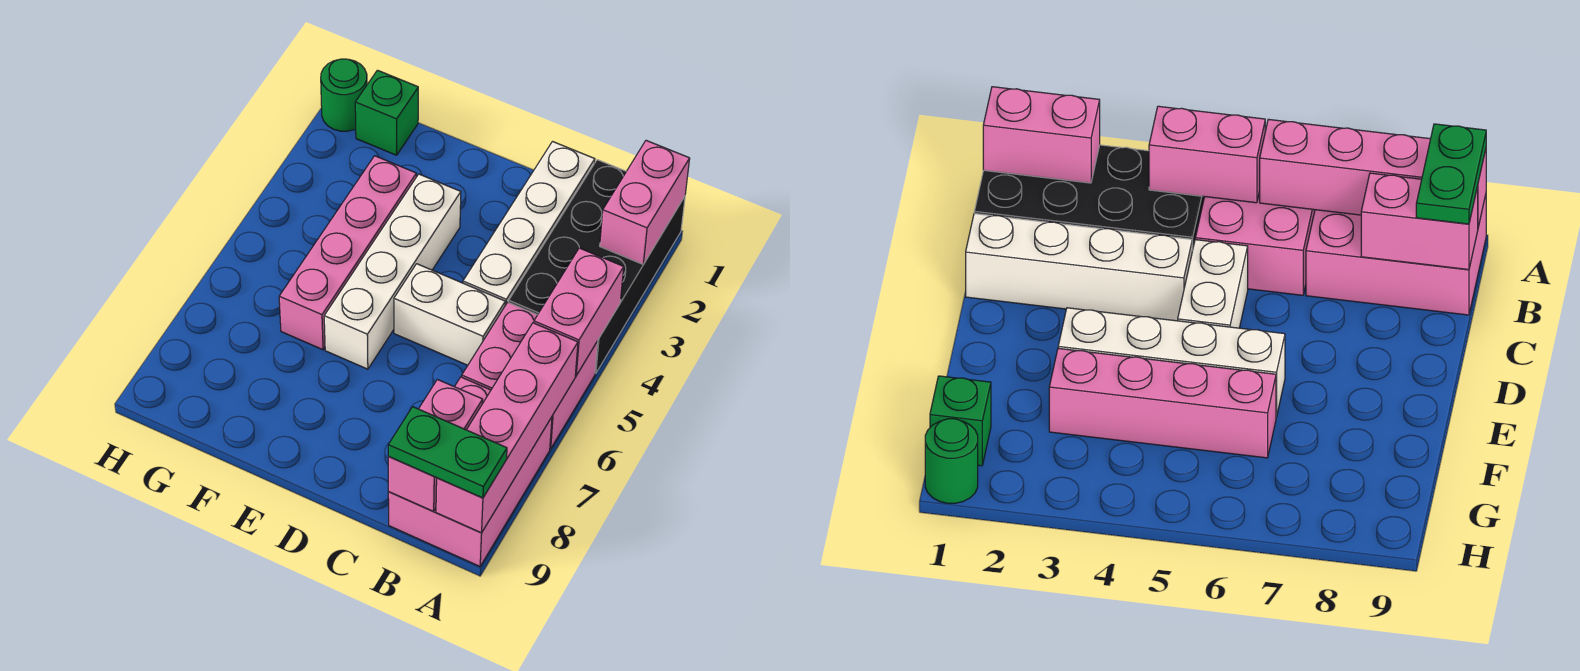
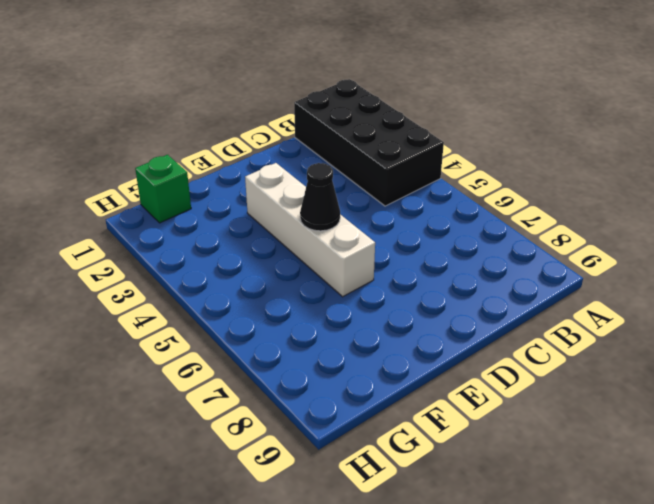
black cone E5 level 2 -> none
none -> pink brick A5:B6 level 1
none -> pink brick A7:B9 level 1
none -> white brick C1:C4 level 1

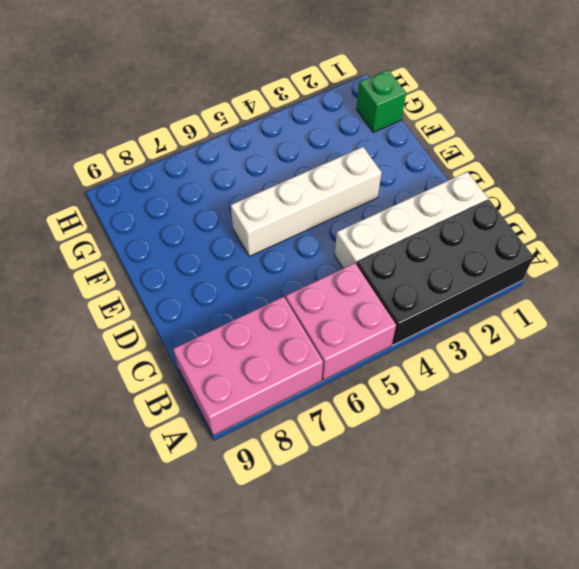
none -> white brick C5:D5 level 1
none -> pink brick F3:F6 level 1
none -> green round brick H1 level 1

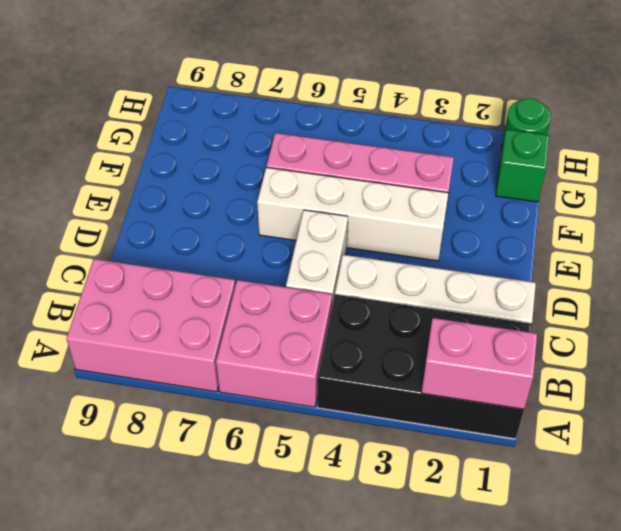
none -> pink brick A4:A5 level 2
none -> pink brick A6:A9 level 2
none -> pink brick B8:B9 level 2

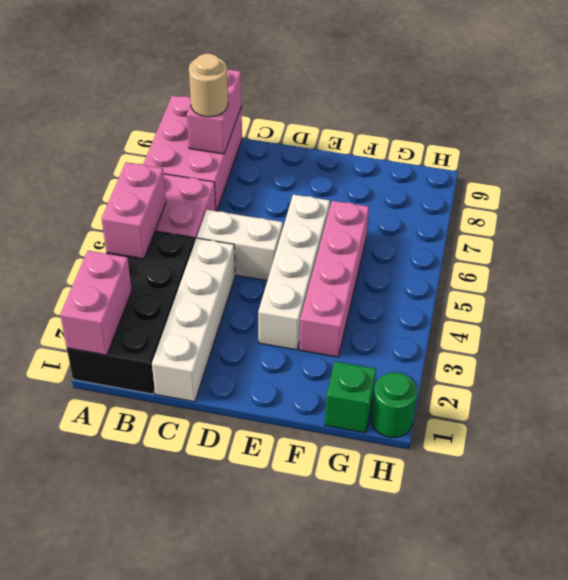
tan round brick B8 level 3 -> none
none -> pink brick A6:A9 level 2
none -> green plate A9:B9 level 3

